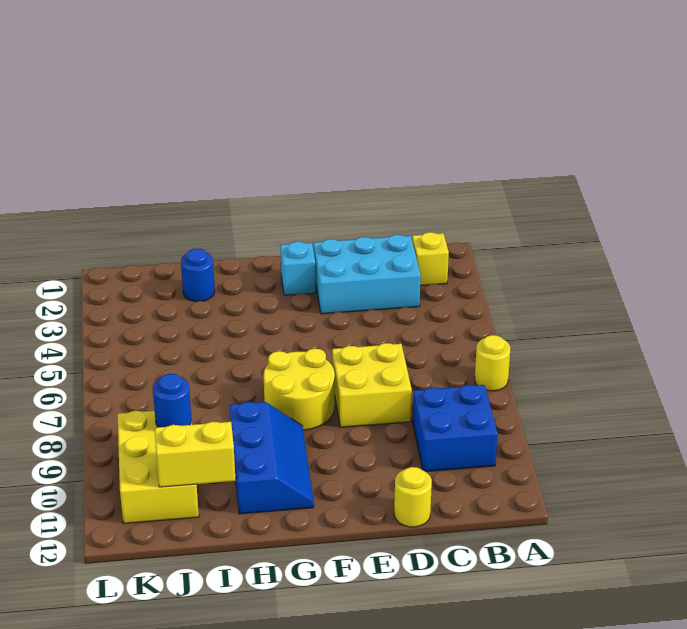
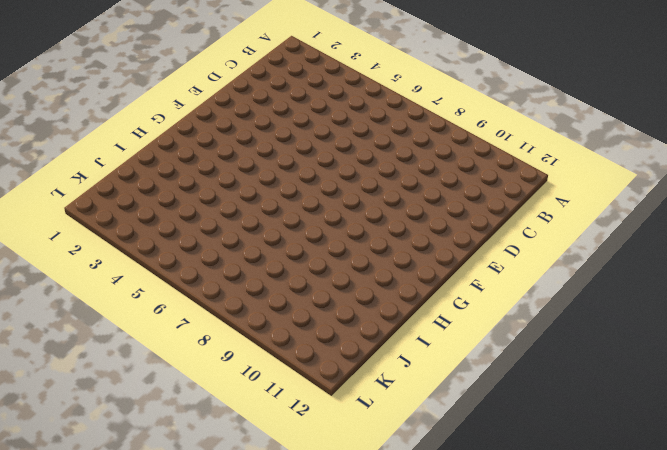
none -> yellow round brick A7 level 1
none -> yellow brick B2 level 1
none -> blue brick B9:C10 level 1

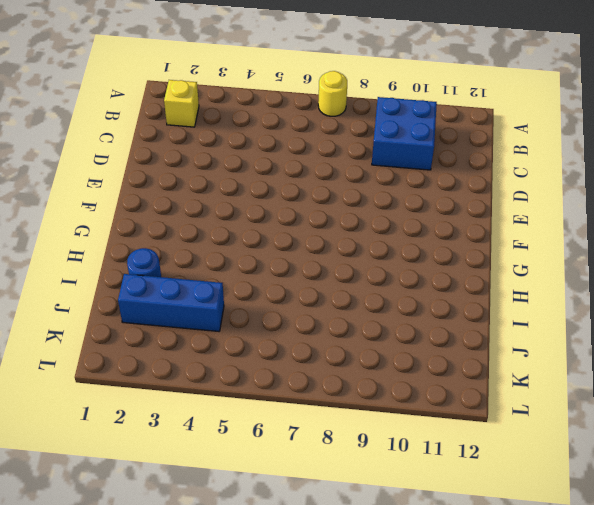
blue brick J2:J4 level 1 -> none
none -> cyan brick C2:E3 level 1
none -> yellow brick D7:E8 level 1
none -> yellow round brick D12 level 1

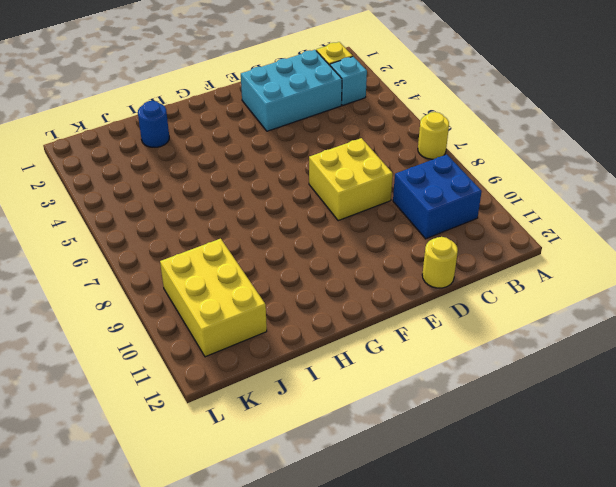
cyan brick B3 level 1 -> cyan brick F2 level 1
none -> yellow round brick F7:G8 level 1
none -> blue slope G9:H11 level 1 top H
none -> yellow brick I11:J11 level 2

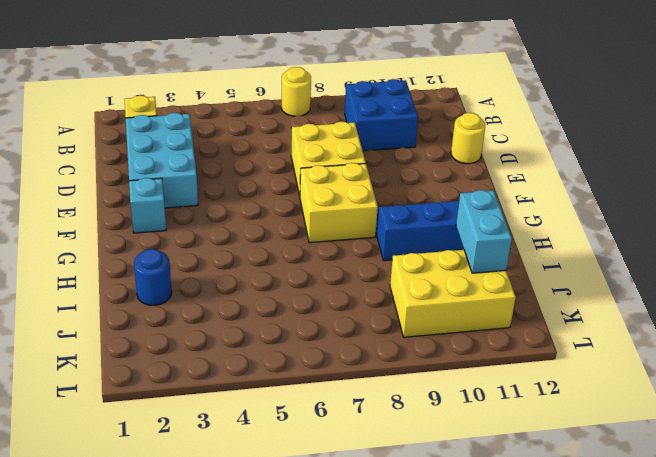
yellow brick F7:G8 level 1 -> yellow round brick F7:G8 level 1
cyan brick I11:J11 level 2 -> yellow brick I11:J11 level 2
none -> blue round brick J9 level 2

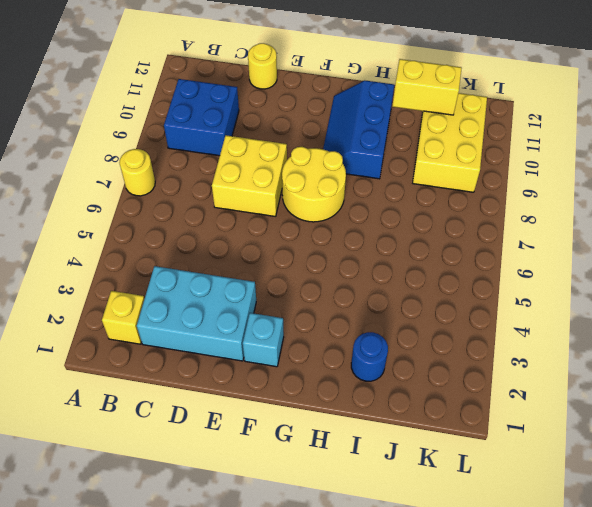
none -> blue round brick J9 level 2

